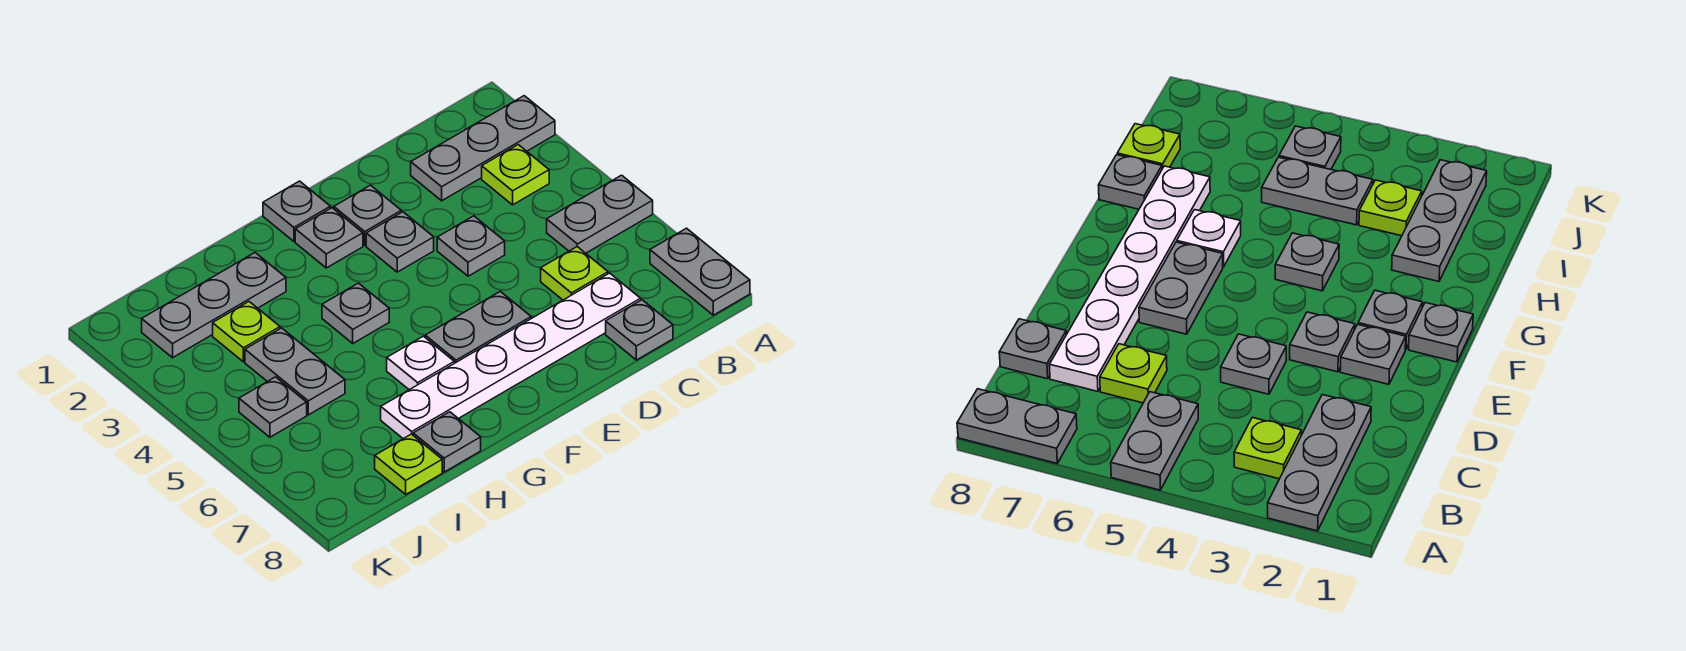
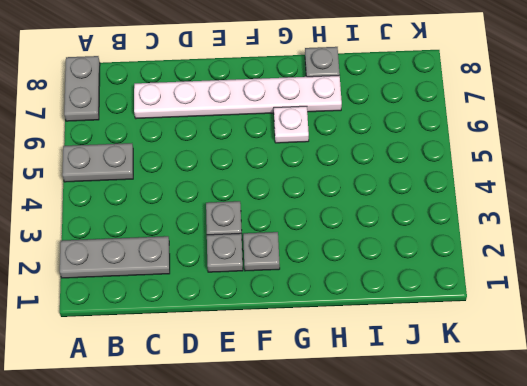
none -> lime plate B3 level 1
none -> lime plate C6 level 1
none -> grey plate C8 level 1

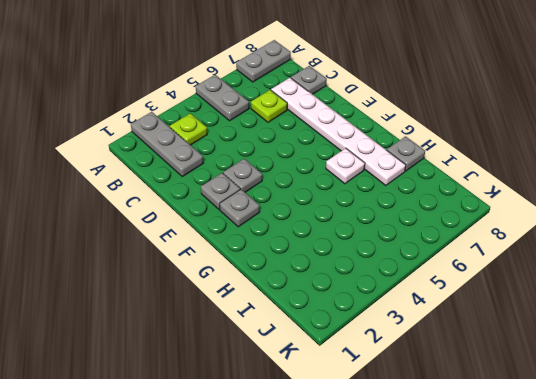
none -> grey plate D4 level 1
none -> grey plate E6:F6 level 1
none -> grey plate F1 level 1

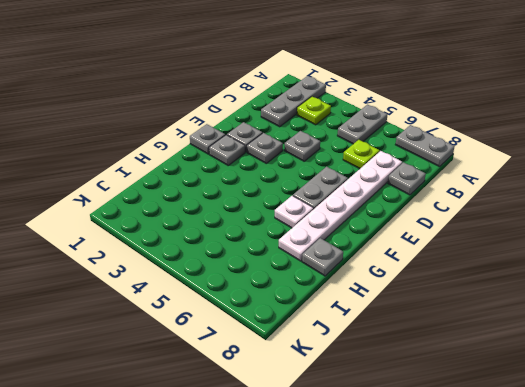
none -> grey plate G4 level 1
none -> grey plate H2:J2 level 1
none -> lime plate I3 level 1

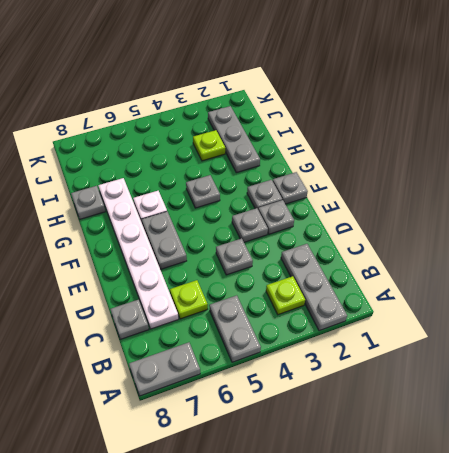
none -> grey plate I4:I5 level 1
none -> lime plate I8 level 1
none -> grey plate J5 level 1

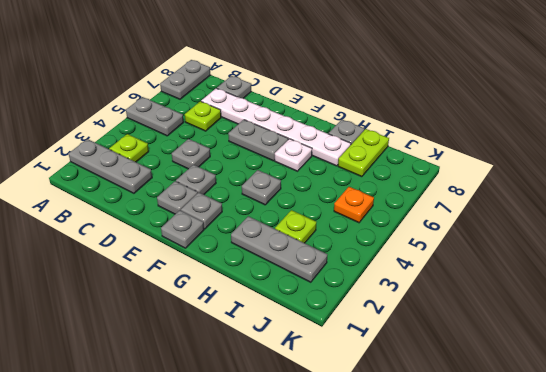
lime plate I7:I8 level 1 -> lime plate I8 level 1
orange plate J5 level 1 -> grey plate J5 level 1
none -> grey plate I4:I5 level 1

